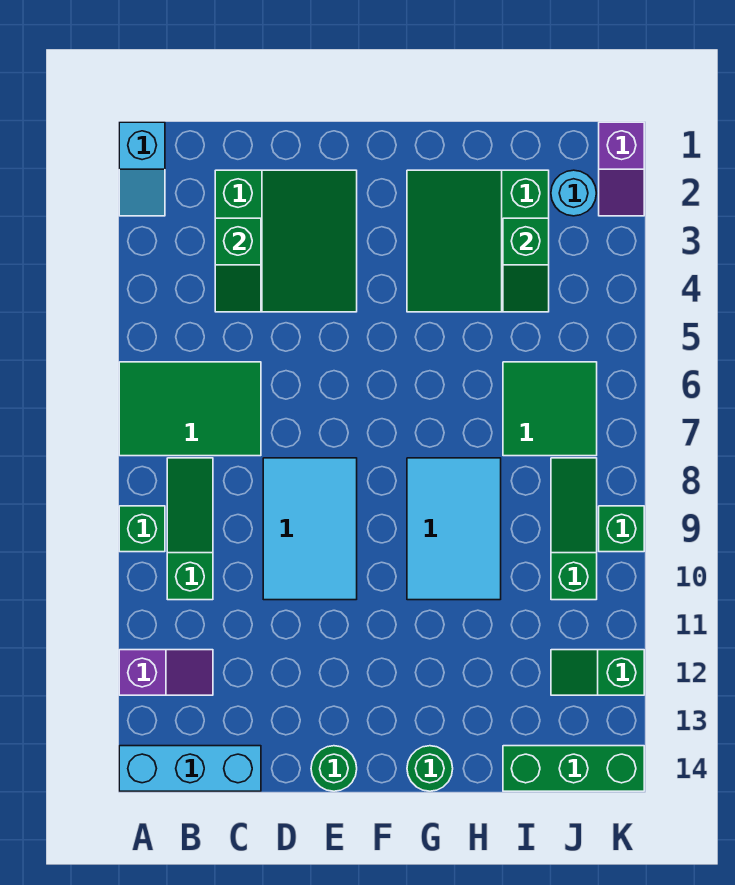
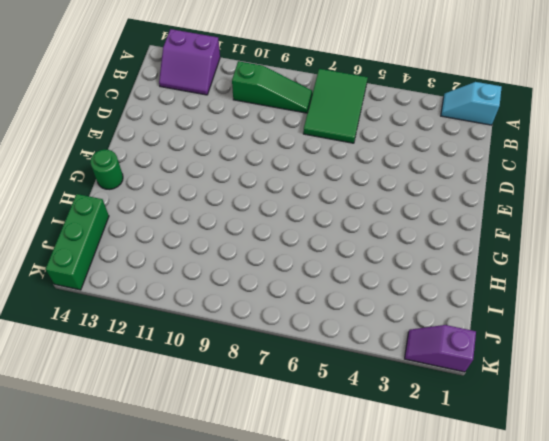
purple slope A12:B13 level 1 top A -> purple slope A12:B12 level 1 top A
none -> green brick A9 level 1
none -> cyan brick A14:C14 level 1
none -> green slope C2:E4 level 1 top C

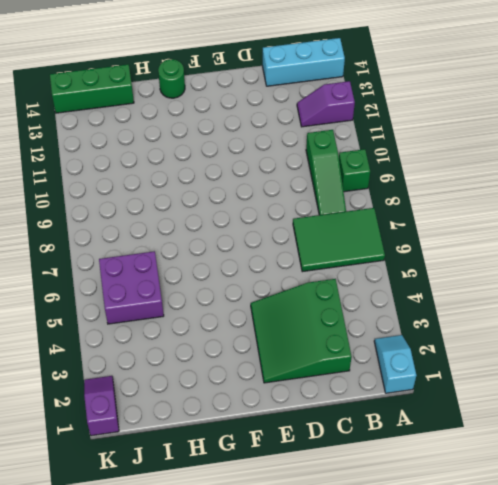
purple brick I5:J6 level 1 -> green tile I6:J7 level 1
none -> cyan tile D8:E10 level 1
none -> green round brick E14 level 1
none -> green slope G2:I4 level 1 top I

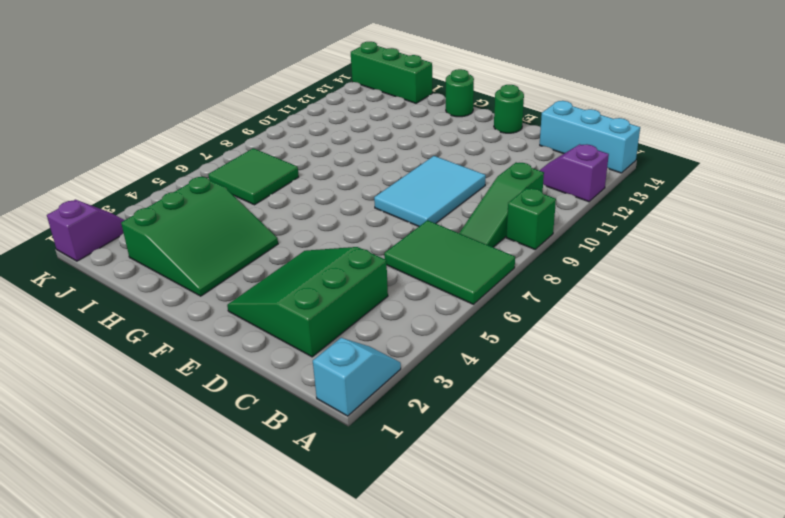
none -> cyan tile G8:H10 level 1
none -> cyan round brick J2 level 1
none -> green slope J8:J10 level 1 top 10

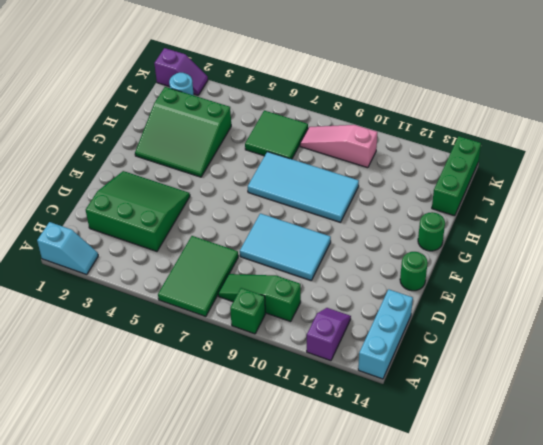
cyan tile G7:H10 level 1 -> cyan tile G8:H10 level 1
pink slope J8:J10 level 1 top 10 -> green slope J8:J10 level 1 top 10
none -> green slope J12:K12 level 1 top K
none -> green brick K9 level 1
none -> green slope C3:C4 level 2 top 3

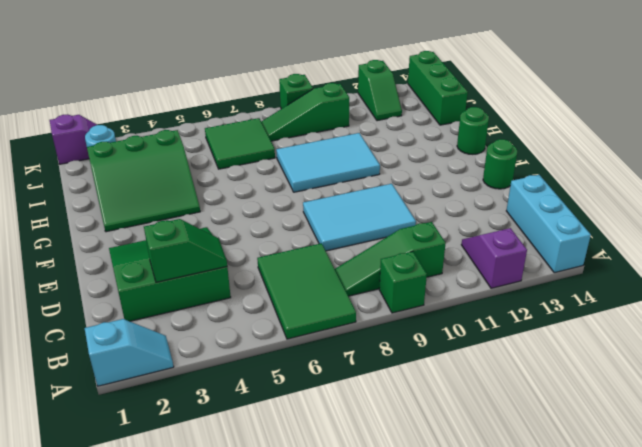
none -> green slope I3:I4 level 2 top 3

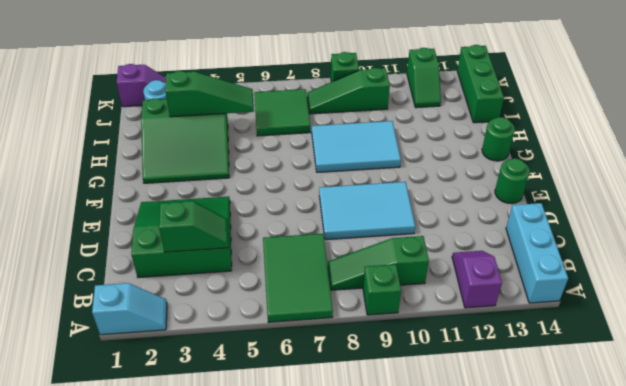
green slope I3:I5 level 2 top 3 -> green slope I3:I4 level 2 top 3

